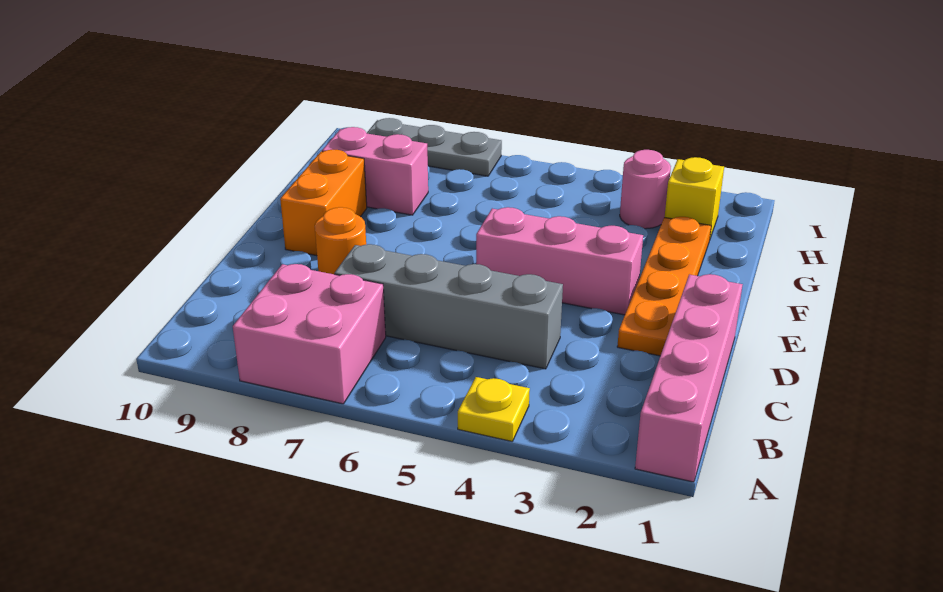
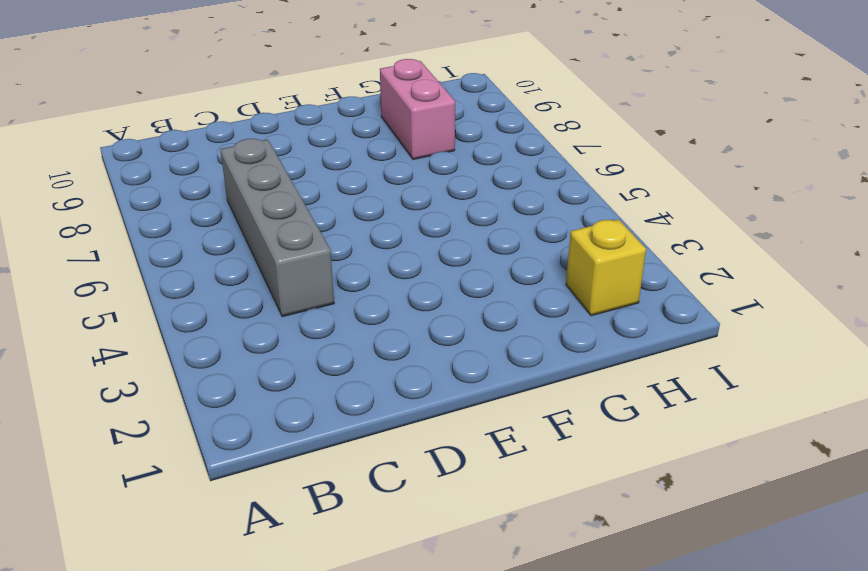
none -> pink brick A1:D1 level 1
none -> yellow plate A4 level 1
none -> pink brick A7:B8 level 1

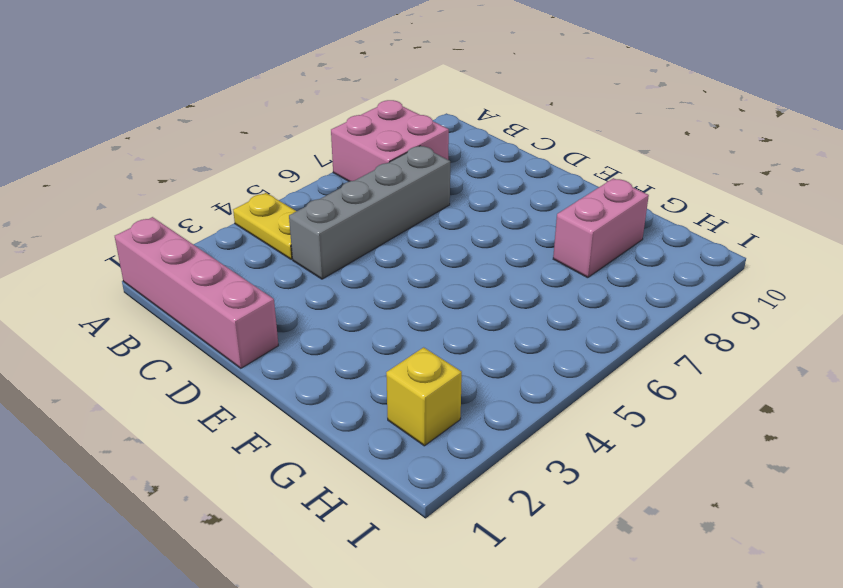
yellow plate A4:B4 level 1 -> yellow plate A4 level 1
none -> orange plate D2:G2 level 1
none -> orange round brick D8 level 1
none -> pink brick E3:E5 level 1

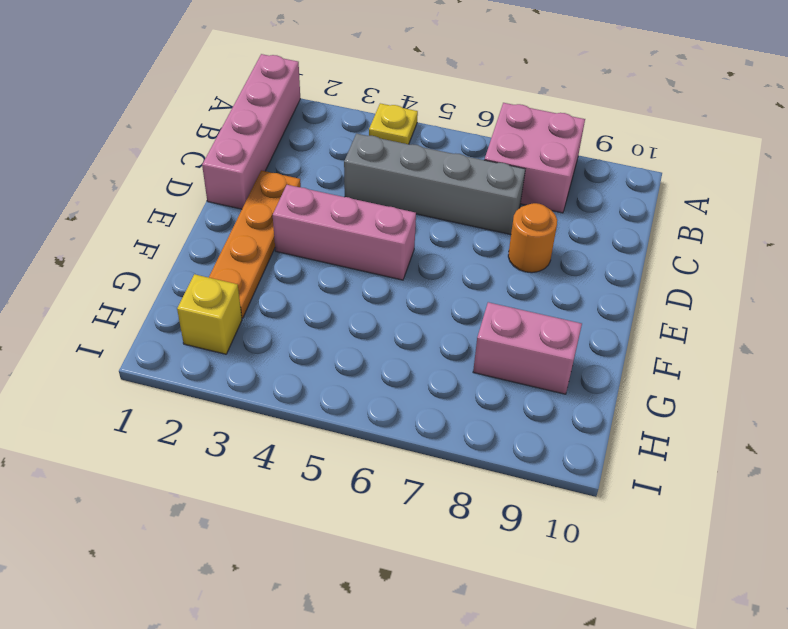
none -> orange brick E9:F9 level 1
none -> pink round brick H3 level 1
none -> grey plate I7:I9 level 1

